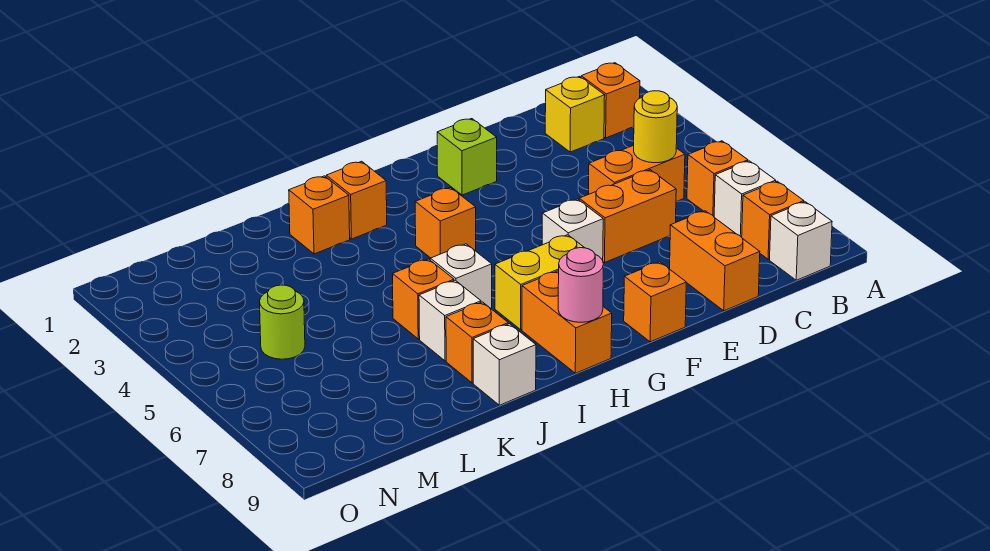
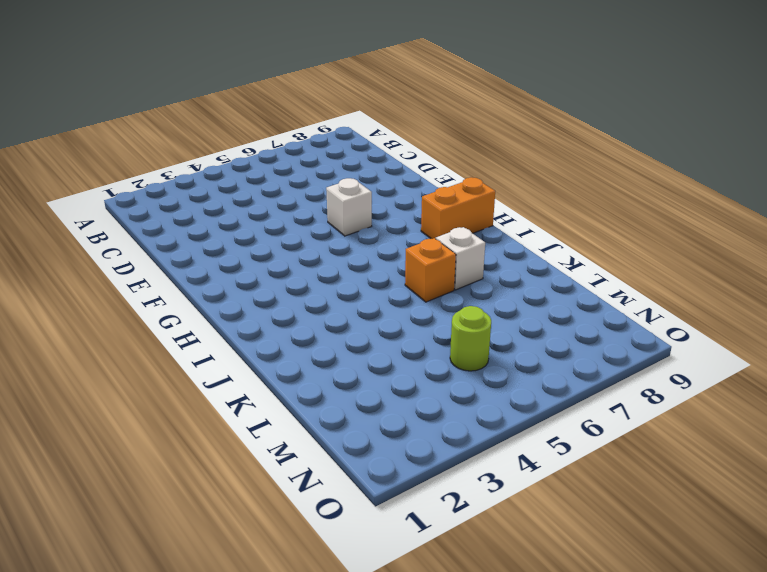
none -> orange brick B2 level 1
none -> orange brick B6 level 1
none -> white brick B7 level 1

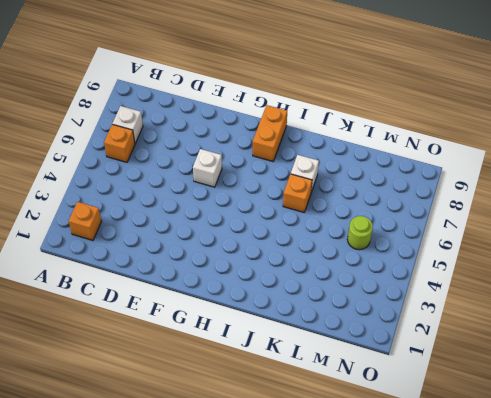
none -> orange brick B8 level 1
none -> white brick B9 level 1
none -> yellow brick C2 level 1

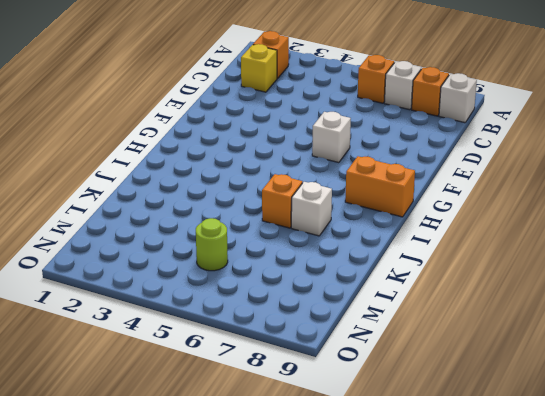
none -> orange brick C5:D5 level 1
none -> orange brick D6:E6 level 1
none -> orange brick D8:D9 level 1

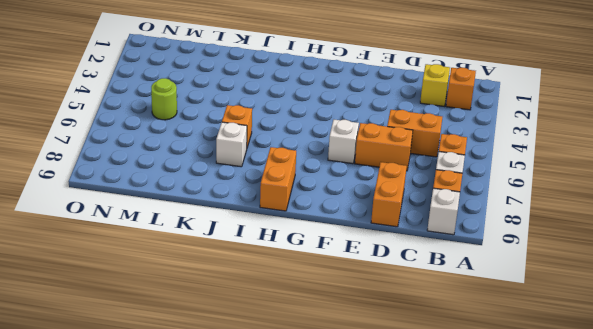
none -> lime brick F2 level 1
none -> orange brick F9 level 1
none -> yellow brick G7:H7 level 1

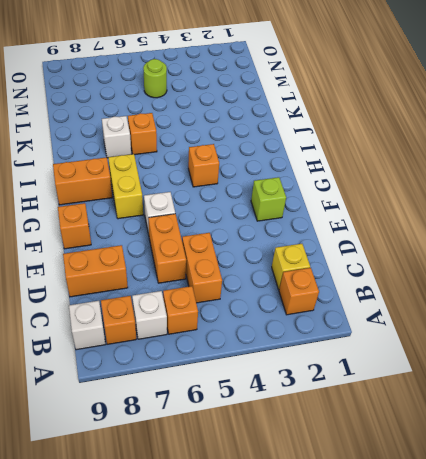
none -> orange brick I2 level 1
none -> white brick I6 level 1
none -> orange brick J2 level 1

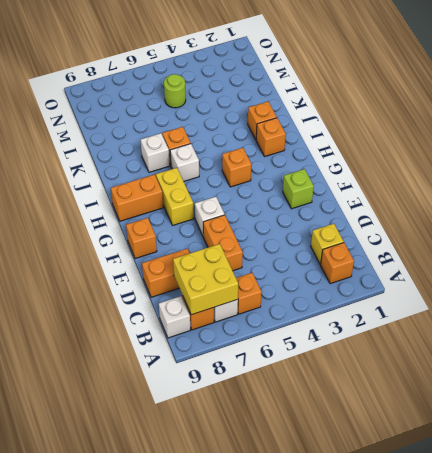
yellow brick B7:C8 level 2 -> none
none -> orange brick C5:D5 level 1
none -> orange brick J8 level 1
none -> white brick J9 level 1

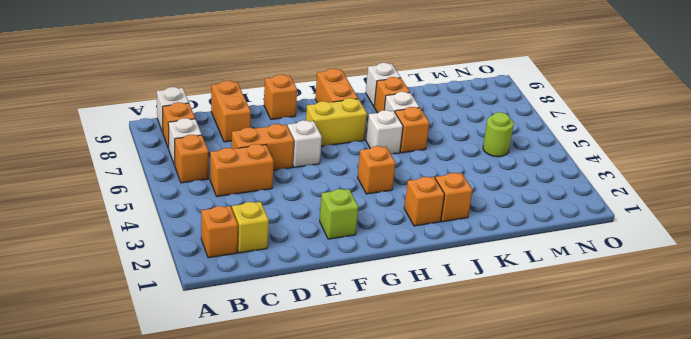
none -> yellow round brick C5 level 2
none -> pink round brick H9 level 2

